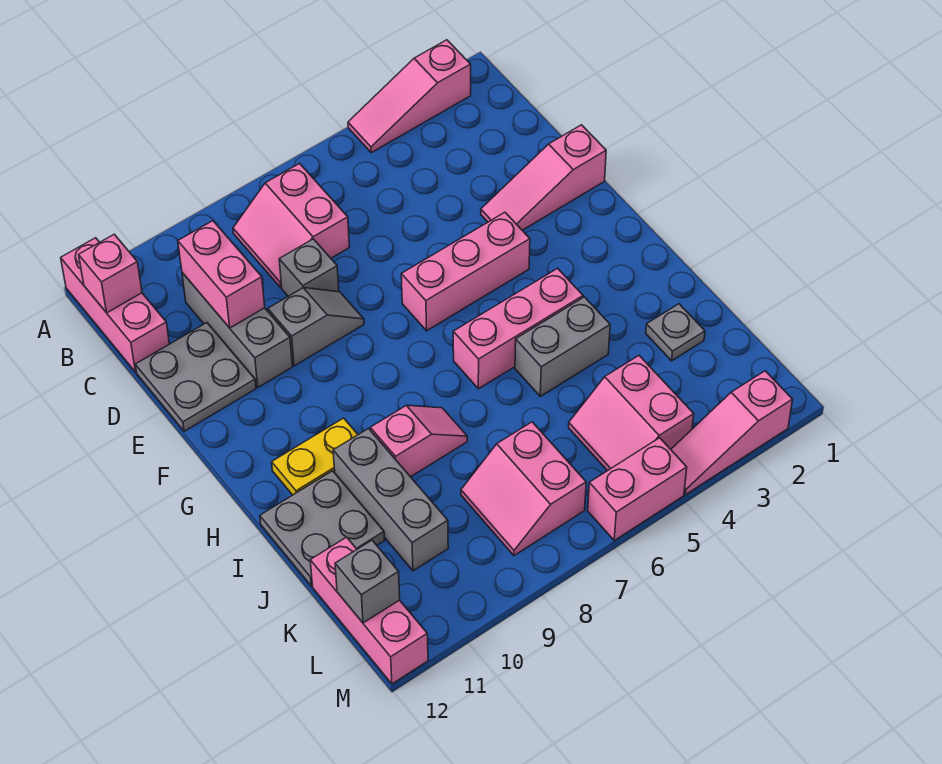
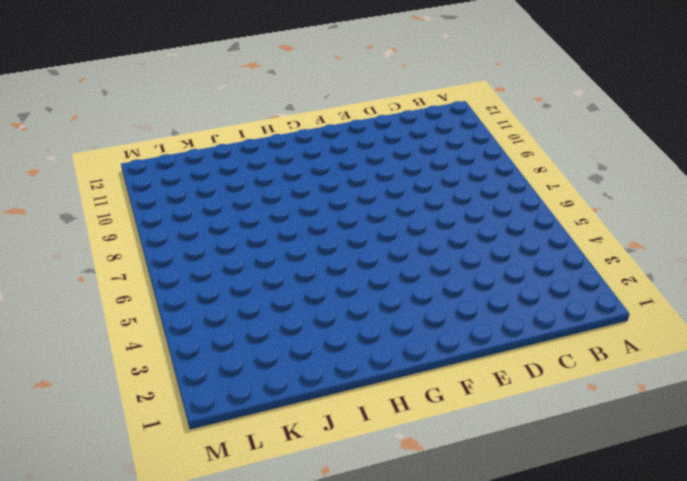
none -> pink slope A2:A4 level 1 top 2
none -> pink brick A12:C12 level 1
none -> pink slope B7:C8 level 1 top 7

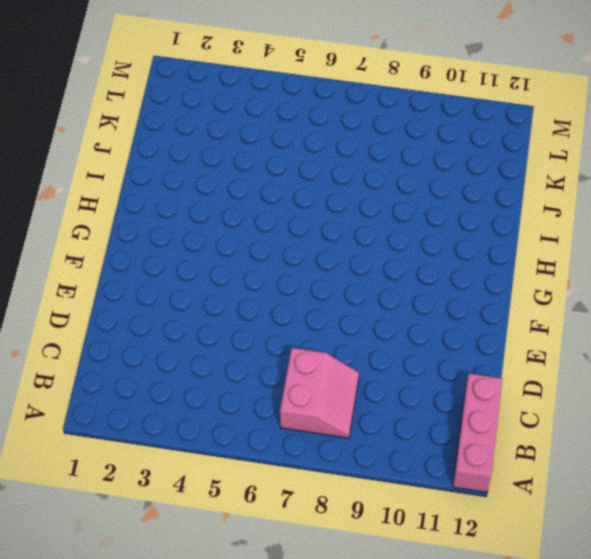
none -> pink slope A2:A4 level 1 top 2
none -> grey brick C10:E10 level 1
none -> grey brick D8 level 1

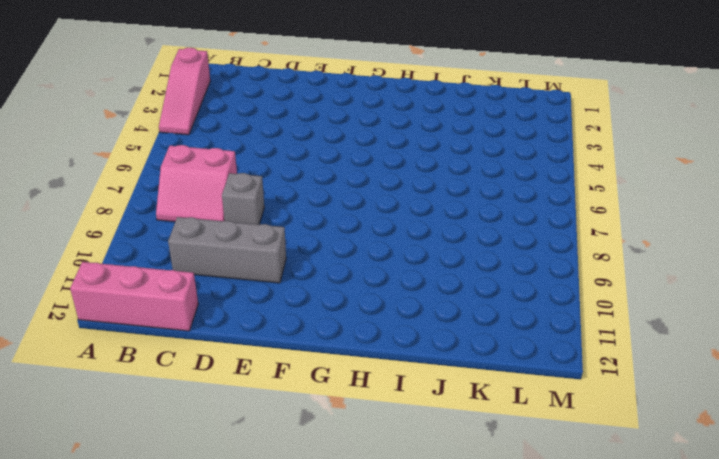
none -> grey plate D11:E12 level 1
none -> pink slope E1:E3 level 1 top 1
none -> grey slope E8:E9 level 1 top 9

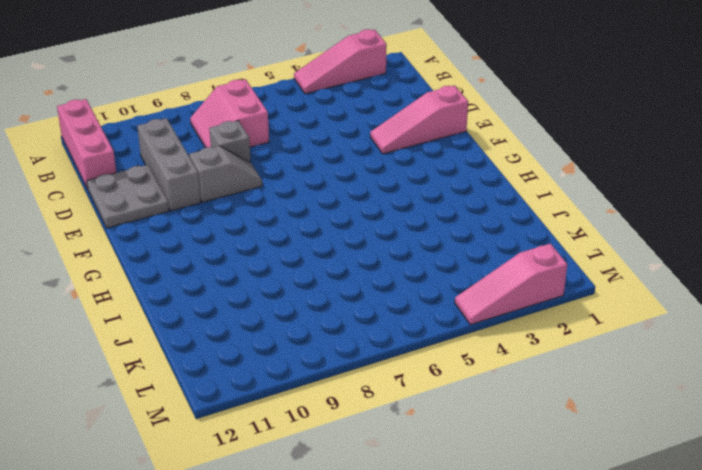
none -> pink brick F4:F6 level 1
none -> pink brick H4:H6 level 1
none -> yellow plate H10:H11 level 1

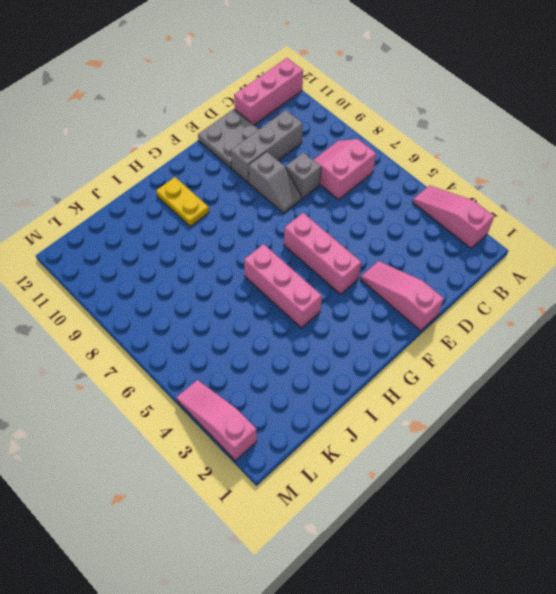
none -> grey brick I4:I5 level 1
none -> pink slope I8:I9 level 1 top 9
none -> grey brick I10:K10 level 1

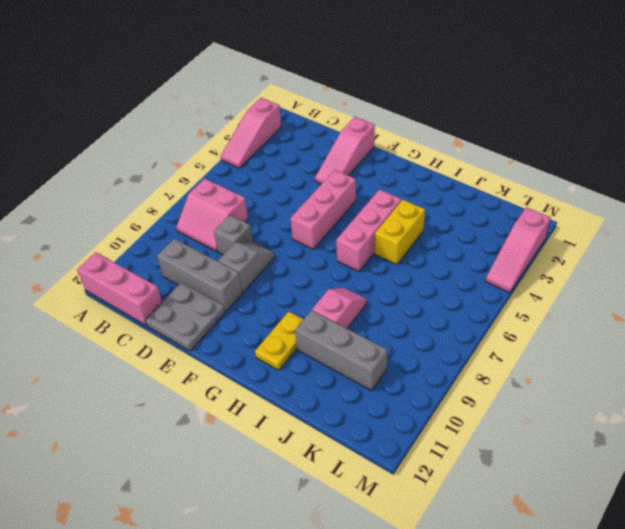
yellow brick I4:I5 level 1 -> grey brick I4:I5 level 1
none -> grey plate I11:J12 level 1
none -> grey plate J2 level 1
none -> pink slope K4:L5 level 1 top 4

